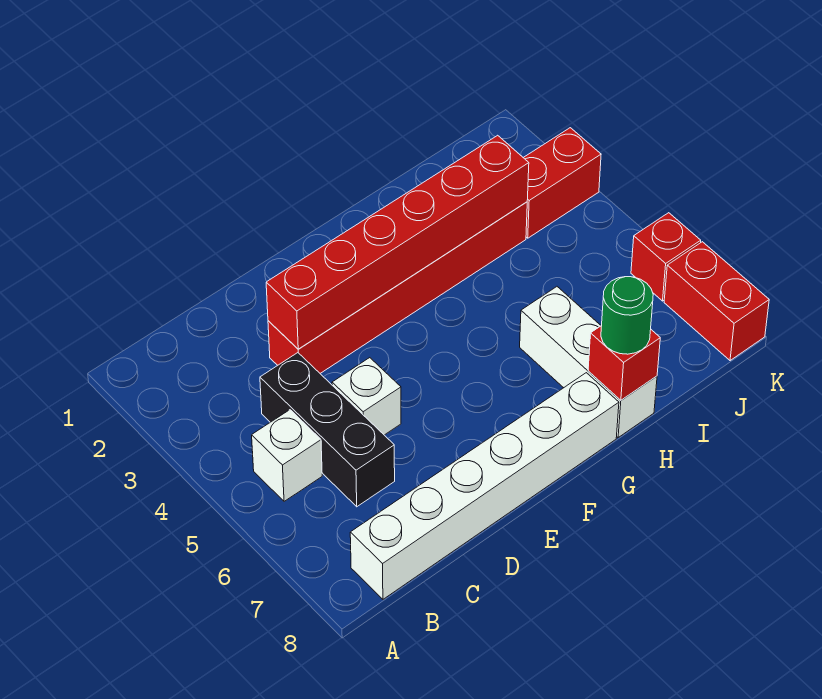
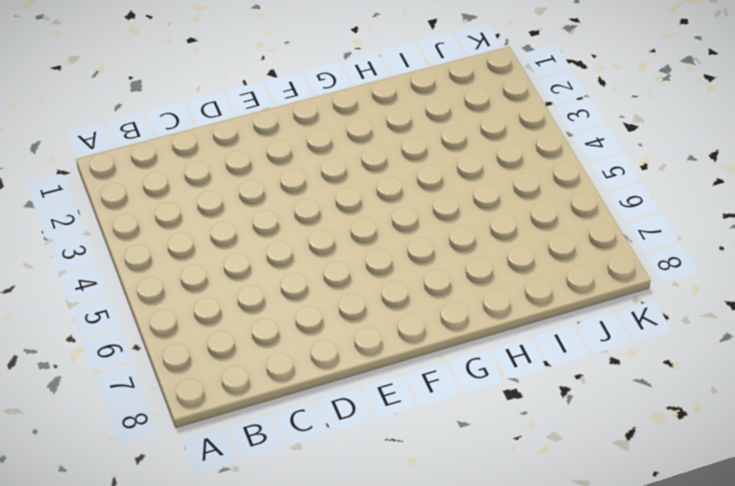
none -> white brick B5 level 1
none -> white brick B8:G8 level 1
none -> black brick C4:C6 level 1

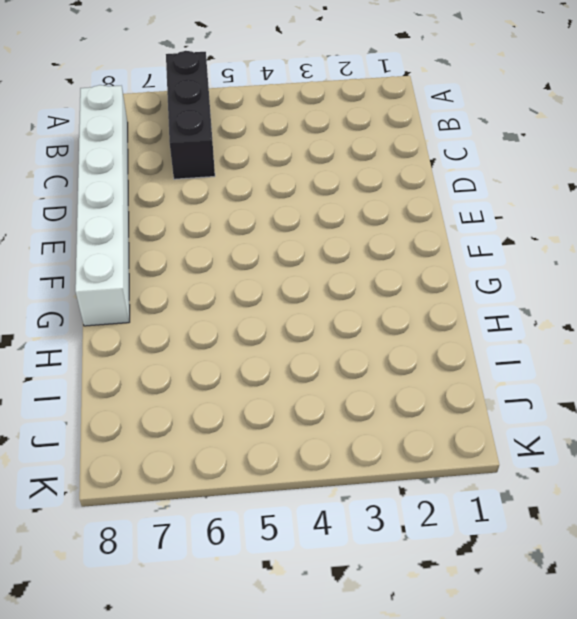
black brick A6:C6 level 1 -> black brick C4:C6 level 1
none -> white brick B5 level 1
none -> red brick D3:I3 level 1
none -> white brick D5 level 1

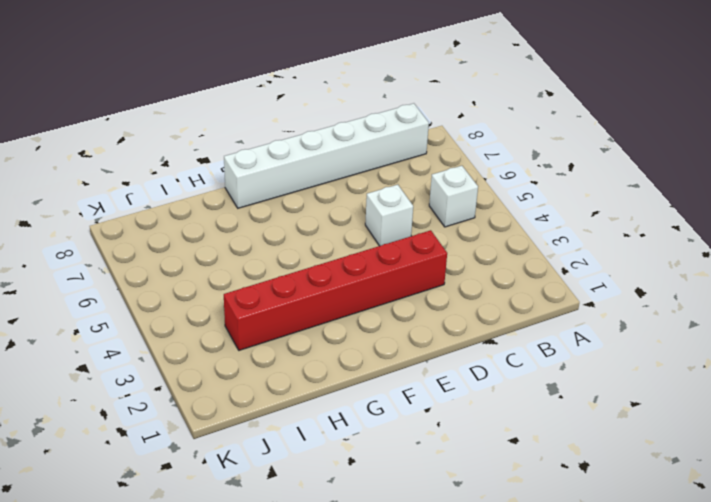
none -> black brick C4:C6 level 1
none -> white brick H6:H8 level 1
none -> red brick J3:K3 level 1

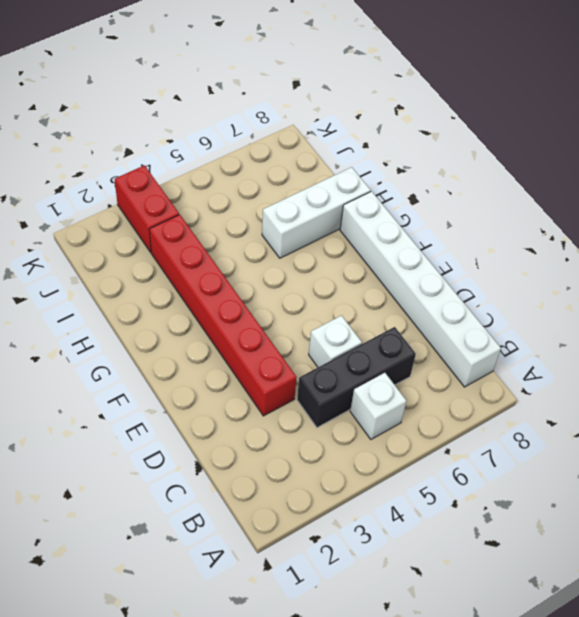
none -> red brick K6 level 1
none -> red brick K7:K8 level 1
none -> red brick D3:I3 level 2

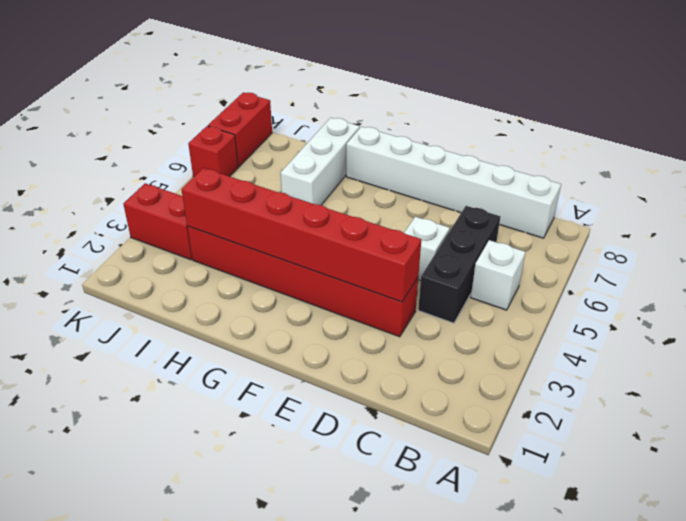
none -> red brick H8 level 2
none -> green round brick H8 level 3

